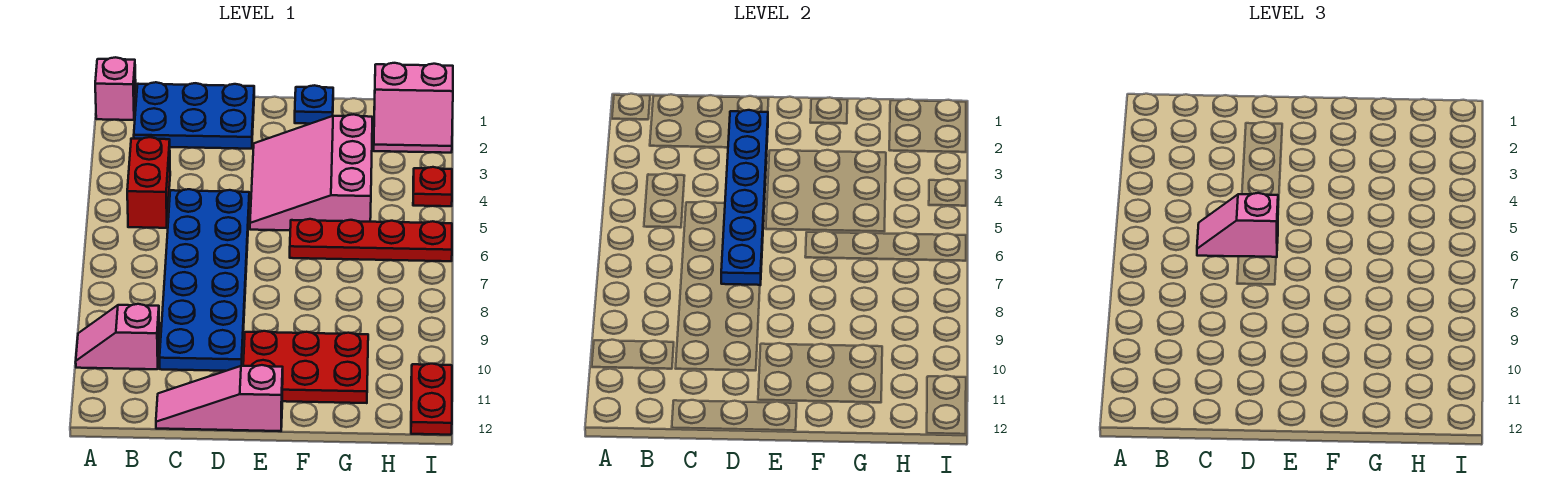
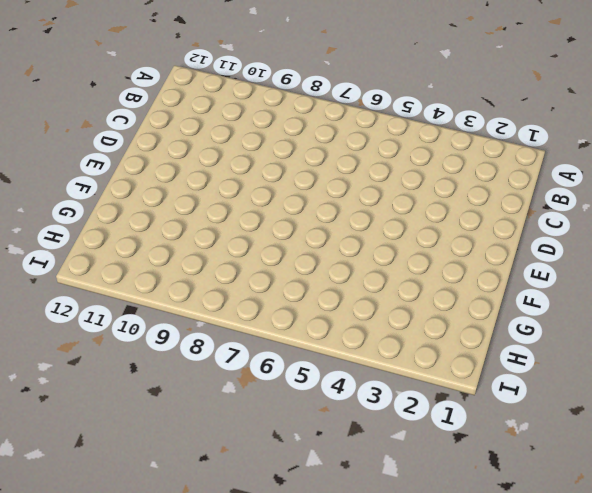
none -> pink brick A1 level 1
none -> pink slope A10:B10 level 1 top B
none -> blue plate B1:D2 level 1

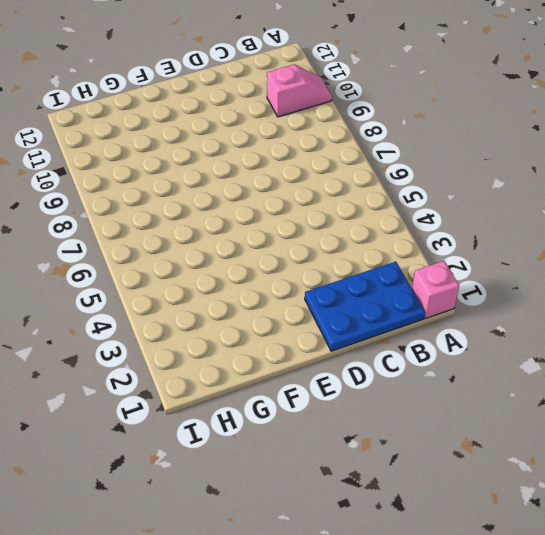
none -> red brick B4:B5 level 1
none -> blue plate C5:D10 level 1
none -> pink slope C12:E12 level 1 top E

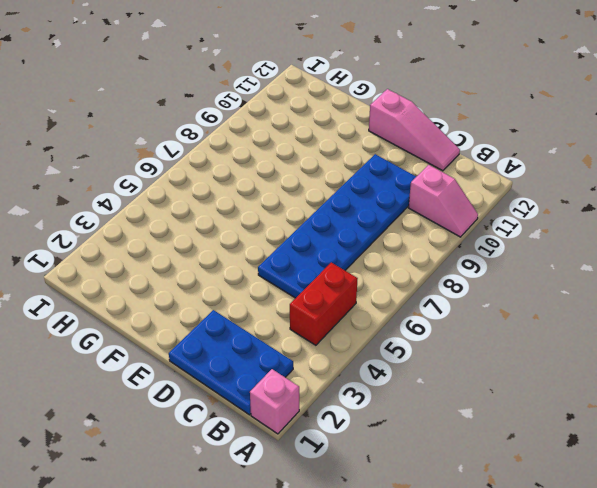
none -> pink slope E3:G5 level 1 top G
none -> red plate E10:G11 level 1
none -> blue plate F1 level 1

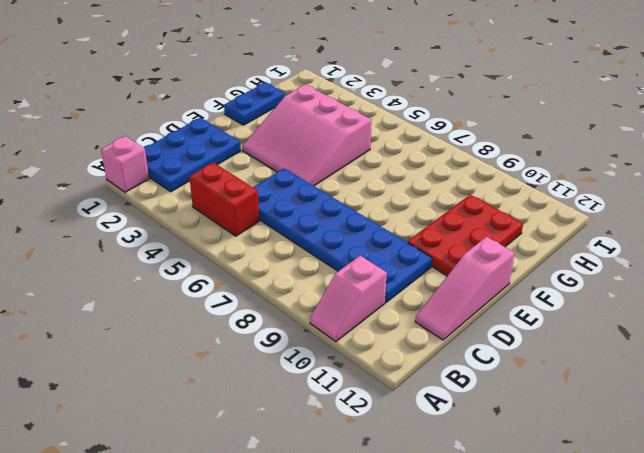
blue plate F1:G1 level 1 -> blue plate F1 level 1
none -> red plate F6:I6 level 1
none -> pink slope H1:I2 level 1 top 1
none -> red plate I4 level 1

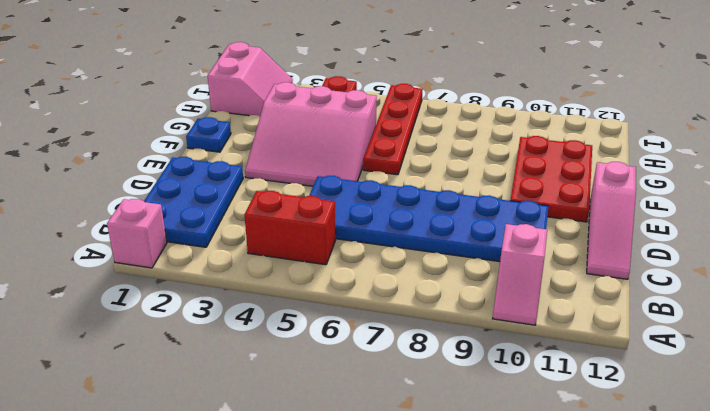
none -> red plate I11:I12 level 1
none -> blue plate D2:D7 level 2
none -> pink slope C6:D6 level 3 top D

